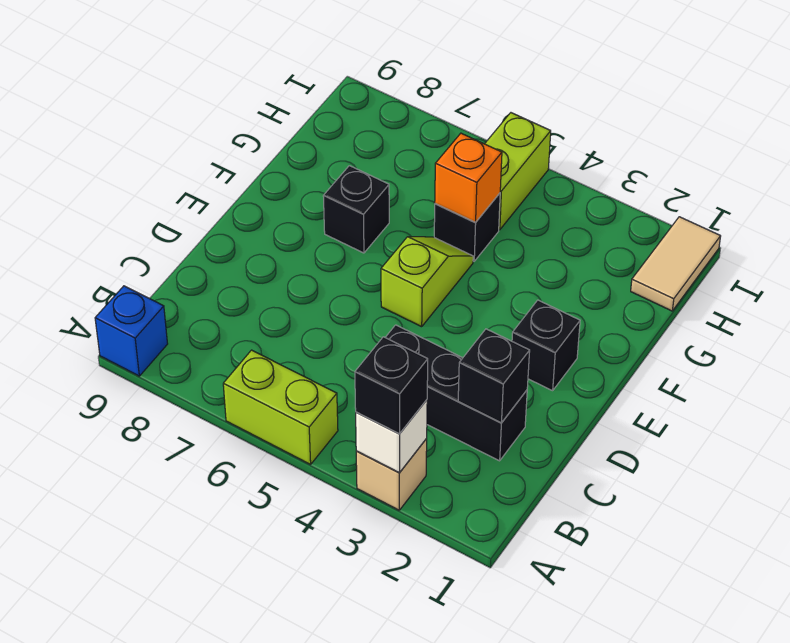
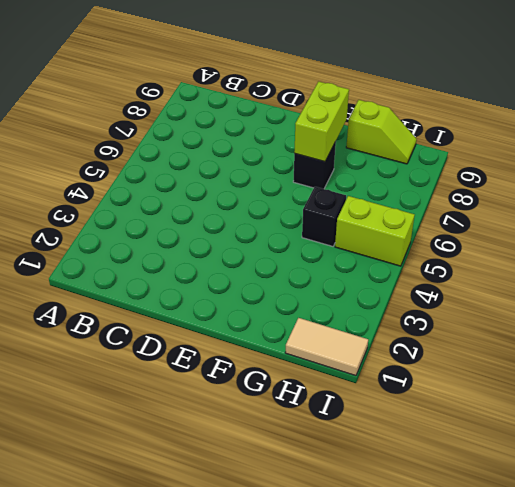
lime brick F7:F8 level 2 -> lime brick A5:A6 level 1
lime slope G9:H9 level 1 top G -> lime slope E5:F5 level 1 top E
none -> tan brick A3 level 1
none -> blue brick A9 level 1
none -> black brick C2:C4 level 1

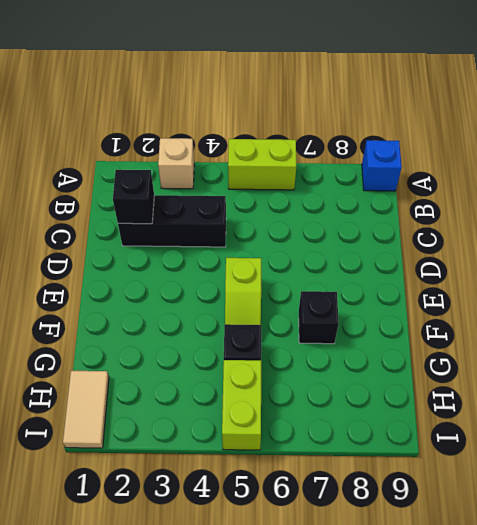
none -> black brick E2 level 1
none -> white brick A3 level 2
none -> orange brick G5 level 2

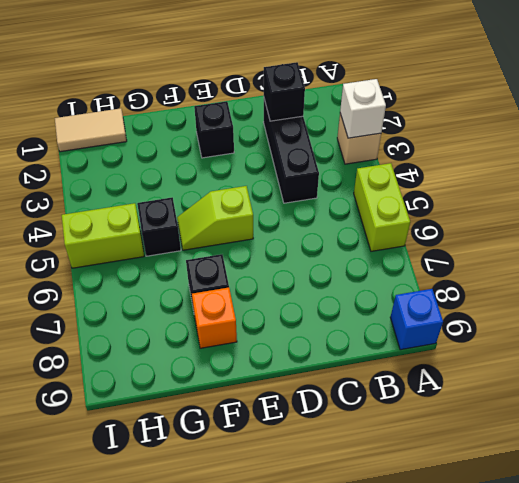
orange brick F8 level 1 -> orange brick G5 level 2
none -> black brick A3 level 3

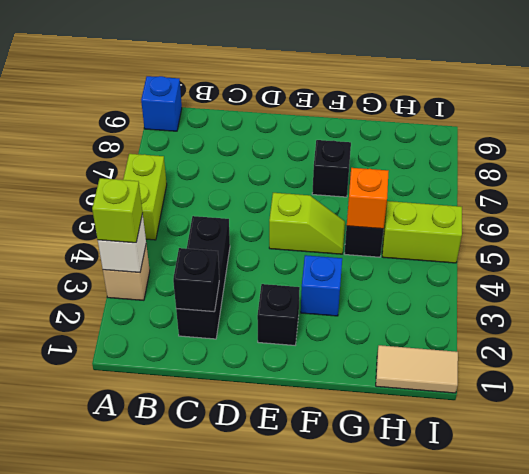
lime brick A3 level 3 -> black brick A3 level 3
blue brick F3 level 1 -> none

